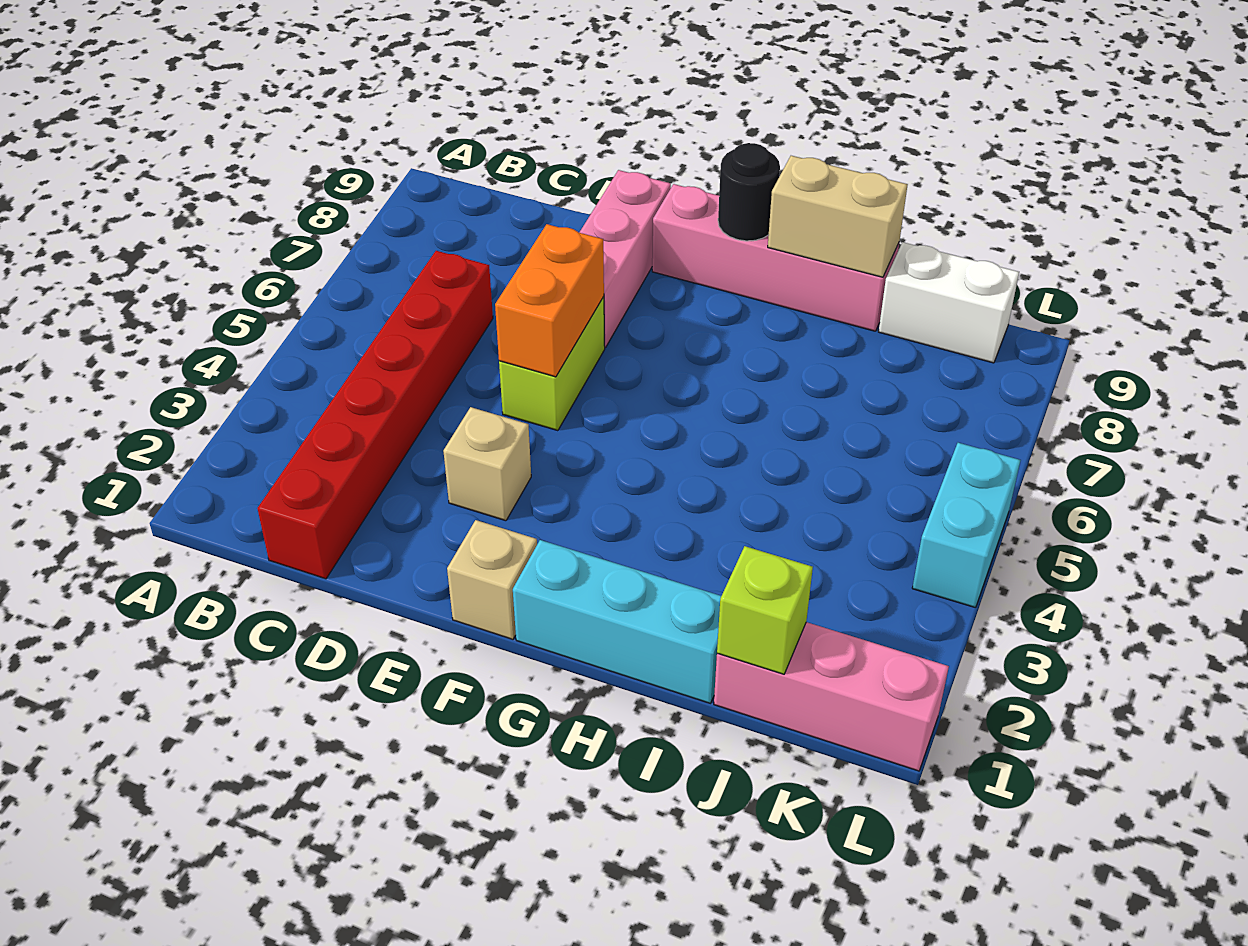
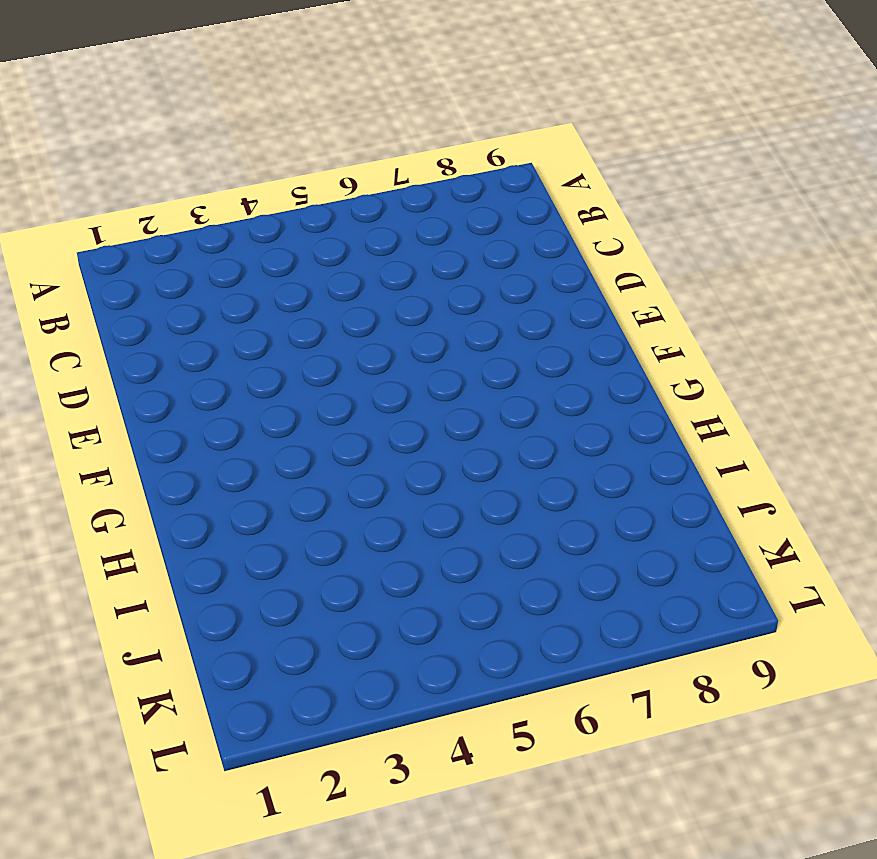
none -> red brick C1:C6 level 1
none -> tan brick E3 level 1
none -> lime brick E5:E6 level 1

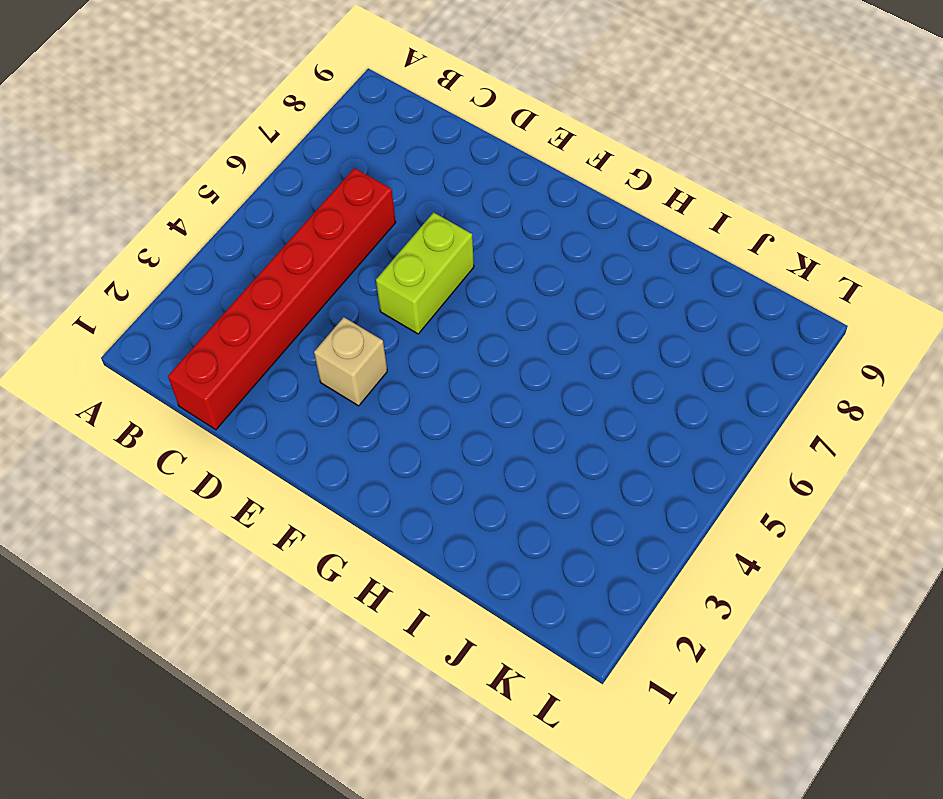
none -> pink brick E7:E9 level 1
none -> tan brick F1 level 1
none -> pink brick F9:I9 level 1

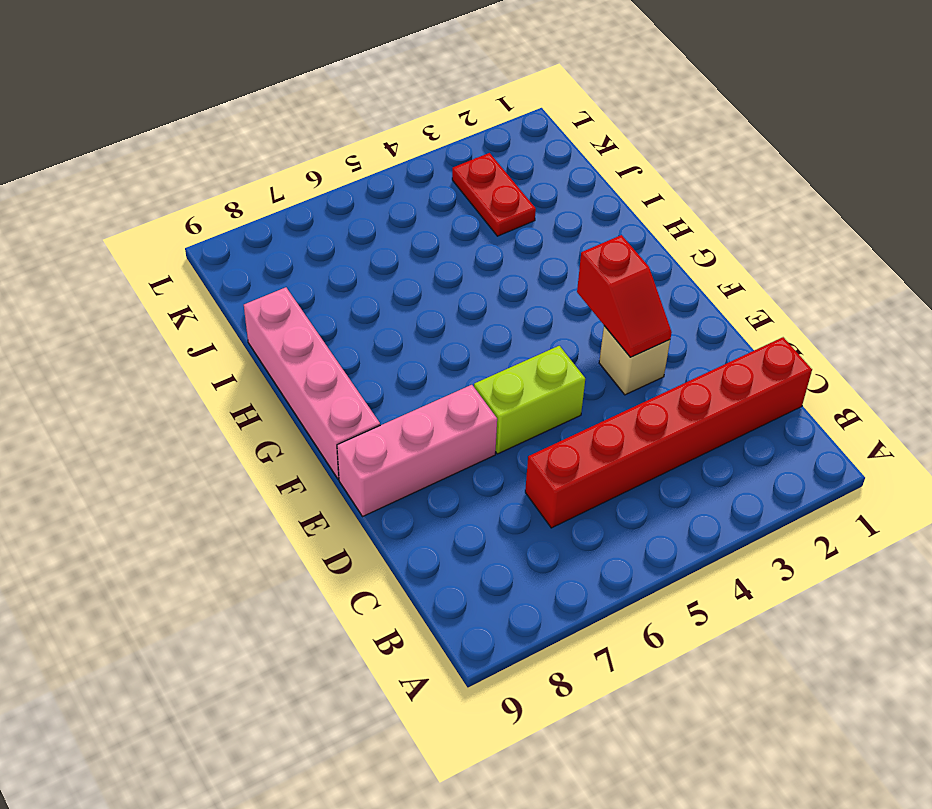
red slope E3:F3 level 2 top F -> none
red plate J3:K3 level 1 -> none
none -> tan brick F1 level 1
none -> cyan brick G1:I1 level 1
none -> pink brick J1:L1 level 1

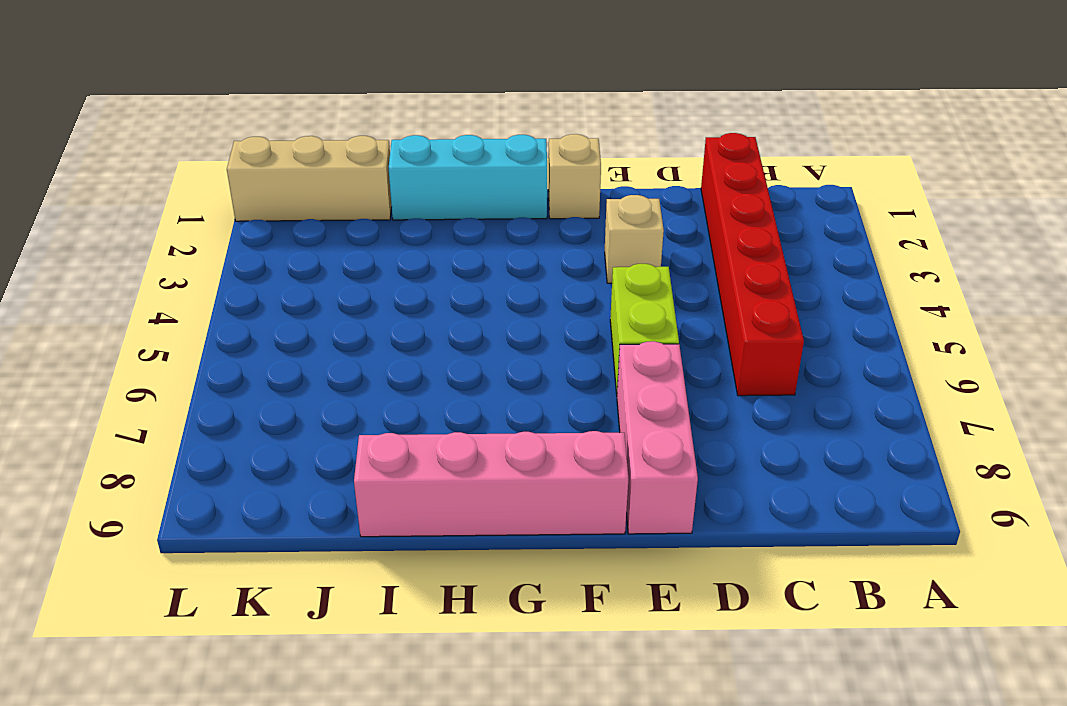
tan brick J1:L1 level 1 -> pink brick J1:L1 level 1
none -> white brick J9:K9 level 1
none -> cyan brick L4:L5 level 1
none -> orange brick E5:E6 level 2

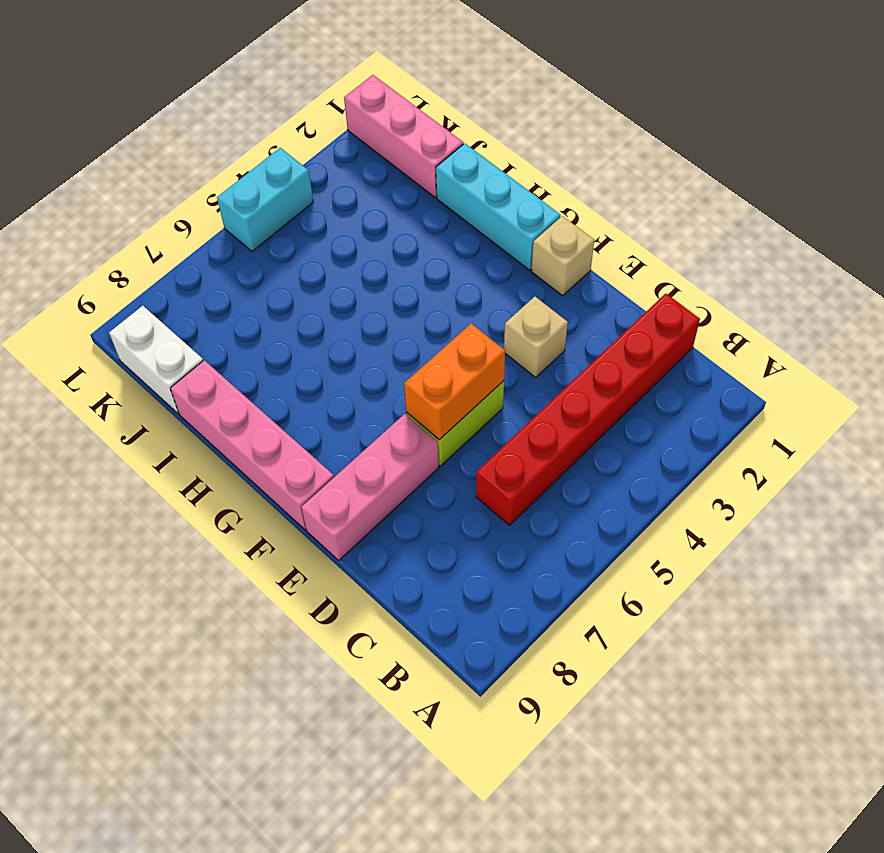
none -> black round brick G9 level 2
none -> tan brick H9:I9 level 2
none -> lime brick J1 level 2

